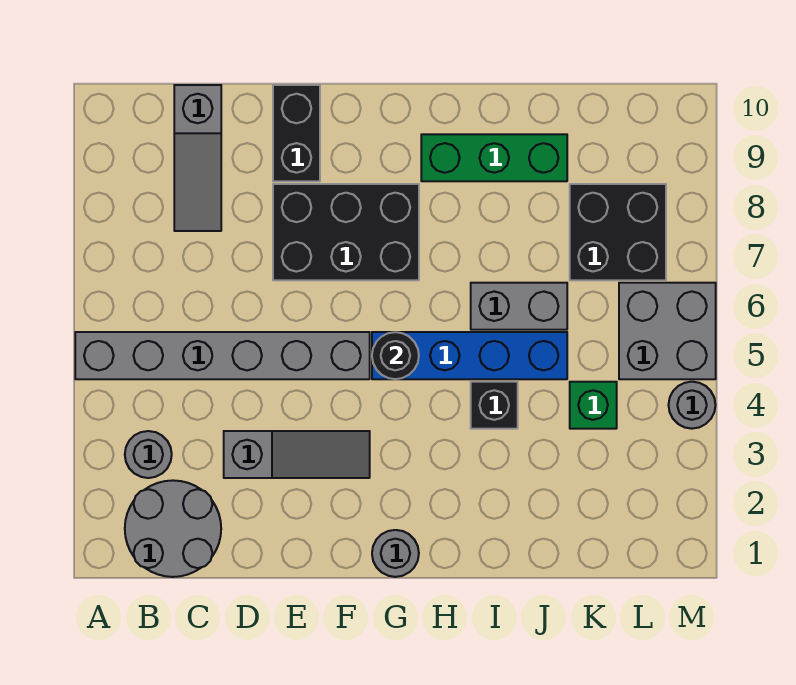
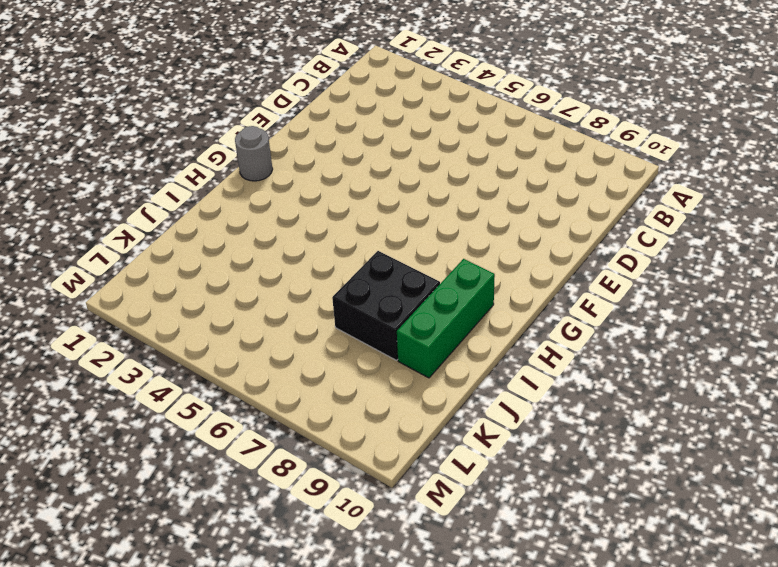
black brick I7:J8 level 1 -> black brick K7:L8 level 1
none -> grey brick A5:F5 level 1
none -> grey round brick B1:C2 level 1
none -> grey round brick B3 level 1

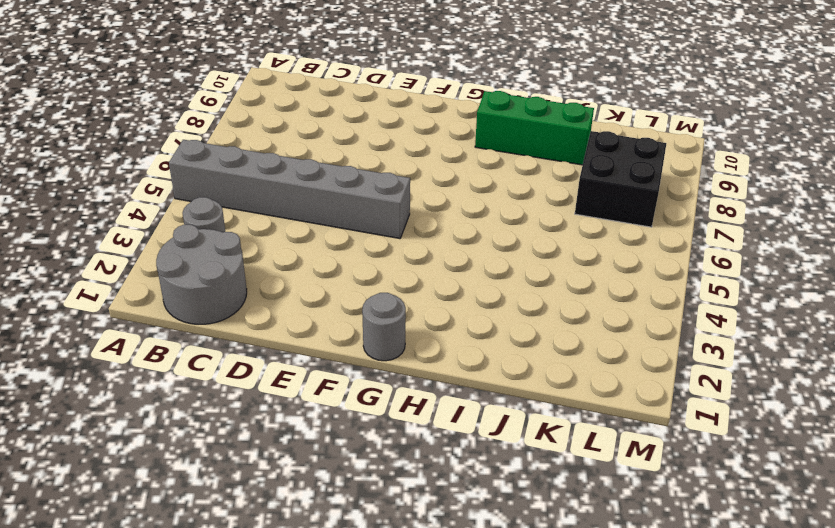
none -> grey slope C8:C10 level 1 top 10
none -> grey slope D3:F3 level 1 top D
none -> black brick E7:G8 level 1

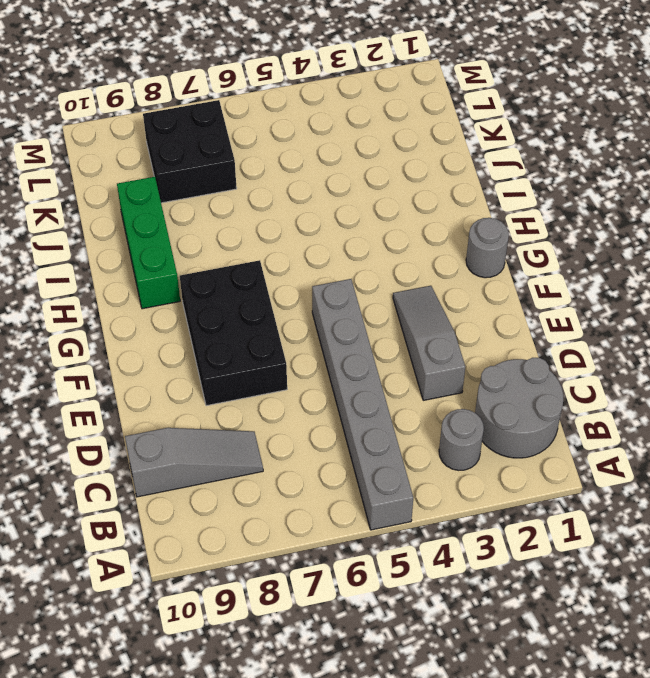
none -> black brick E9:E10 level 1
none -> blue brick G5:J5 level 1
none -> black brick I4 level 1

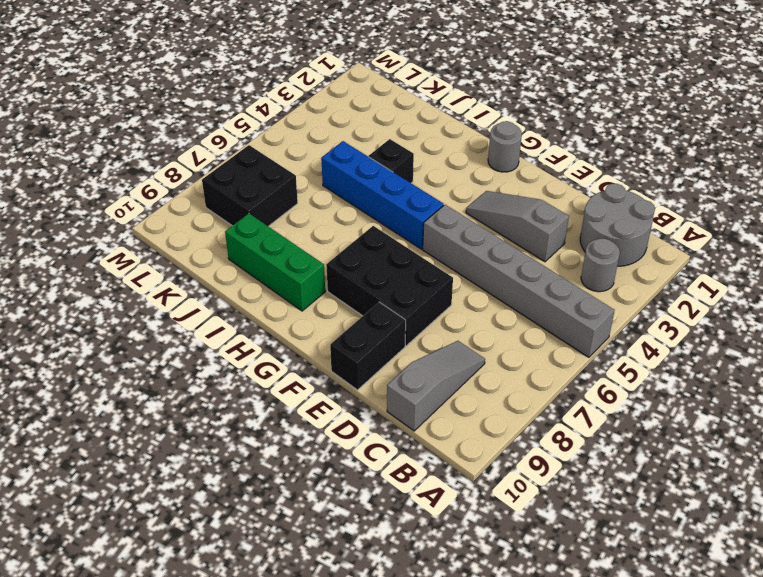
none -> grey brick I6:J6 level 1
none -> green brick K4 level 1
none -> grey brick L5:M6 level 1

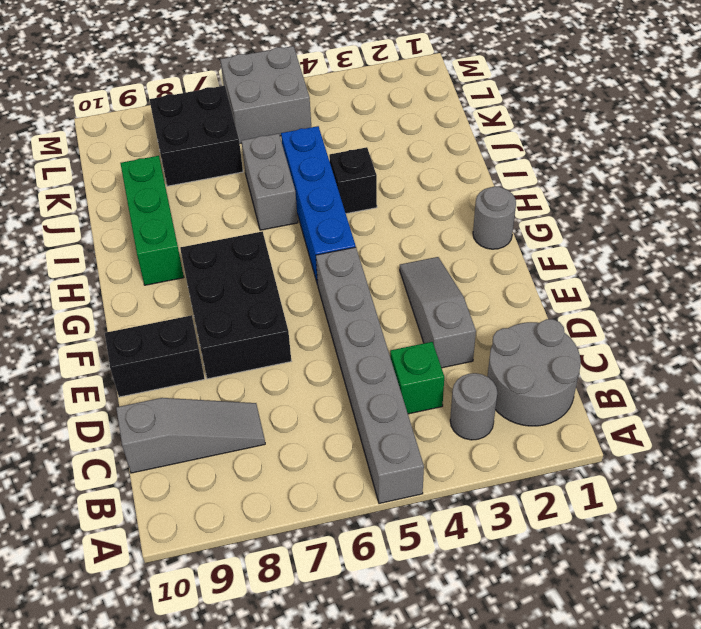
green brick C4 level 1 -> green brick K4 level 1
none -> grey round brick M4 level 1
none -> black round brick G5 level 2

